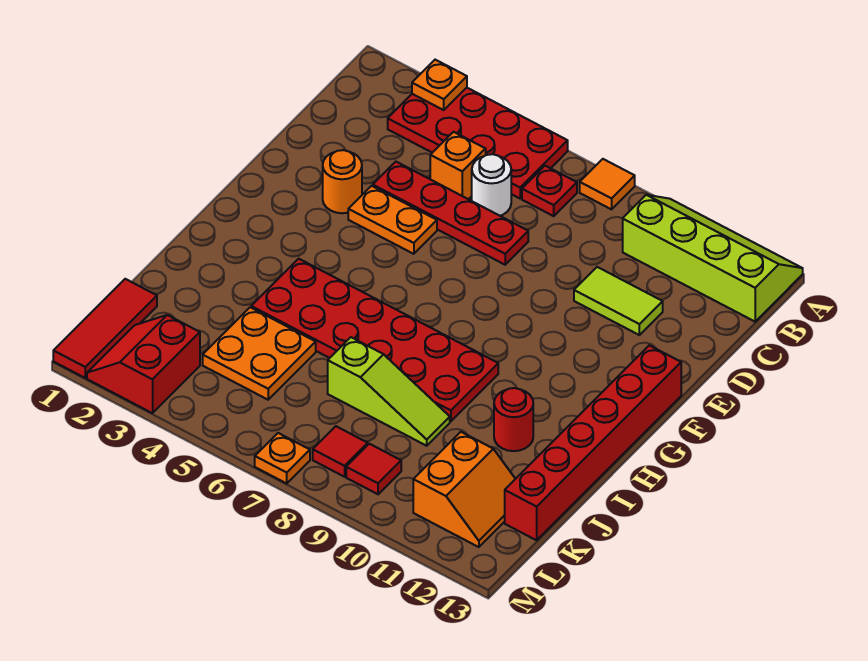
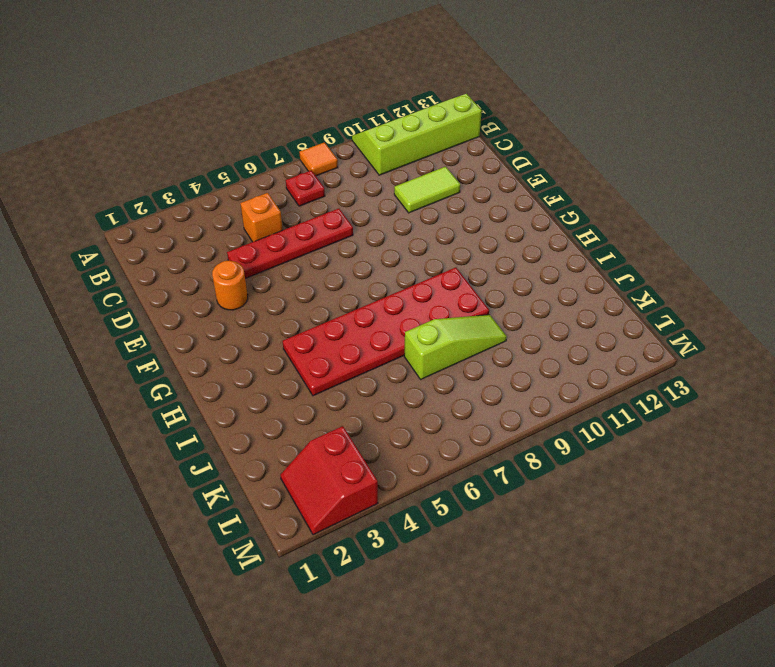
none -> red plate A3:B6 level 1
none -> white round brick C6 level 1
none -> orange plate E4:E5 level 1

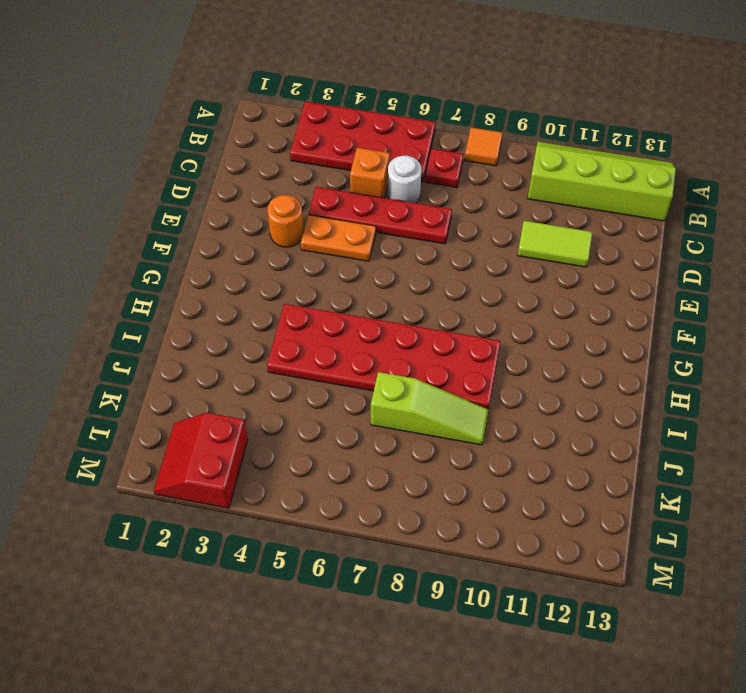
none -> red brick F13:K13 level 1
none -> red round brick I11 level 1
none -> orange plate J4:K5 level 1

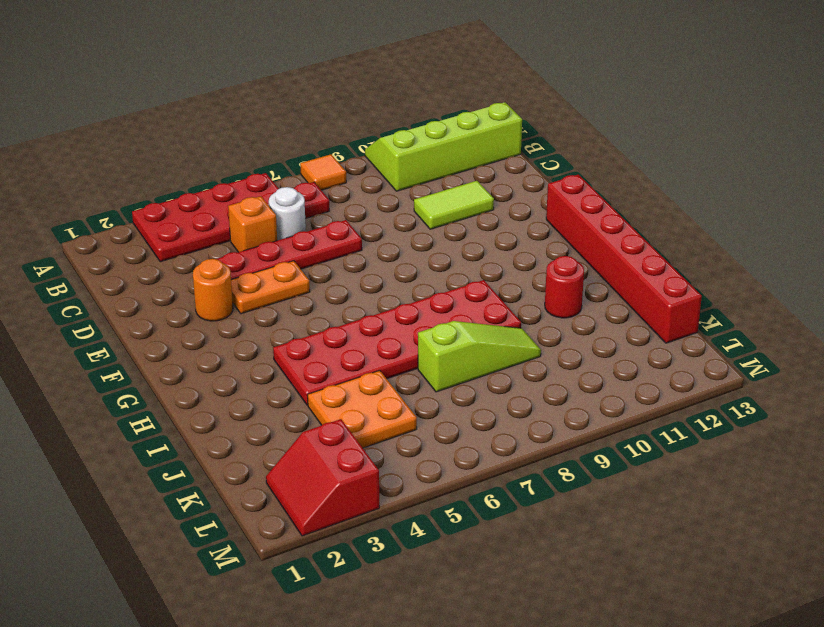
none -> red tile K1:M1 level 1
none -> orange slope K11:L12 level 1 top 11
none -> red tile L8 level 1

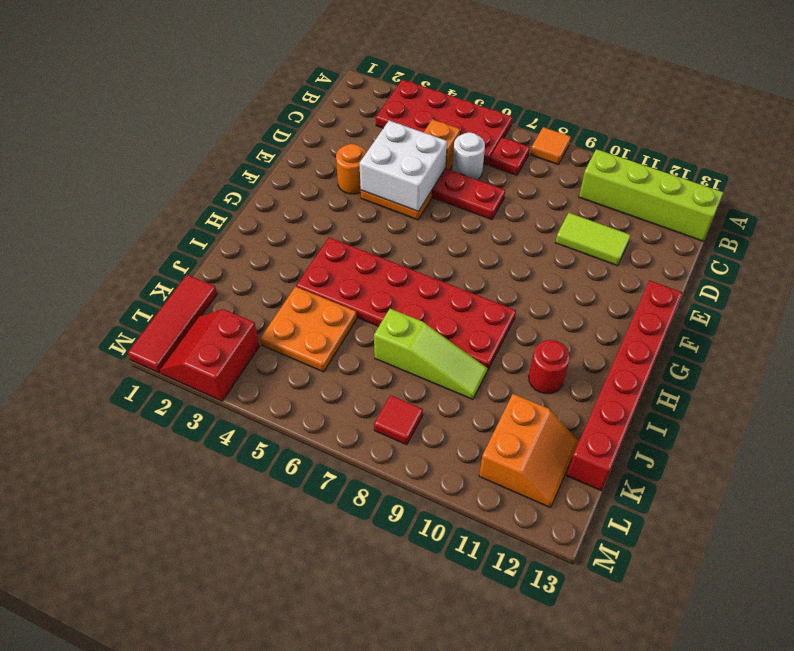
white brick D4:E5 level 2 -> none
none -> red tile L9 level 1
none -> orange plate M7 level 1
none -> orange plate A3 level 2

